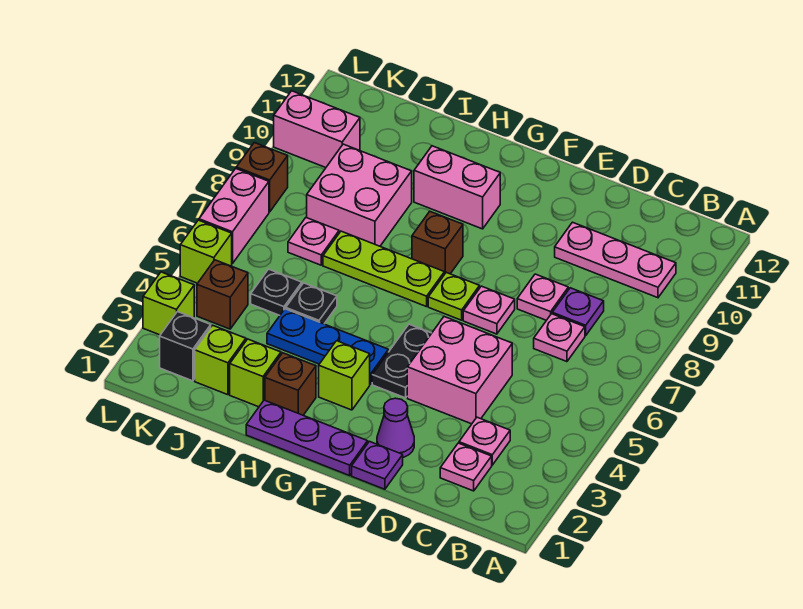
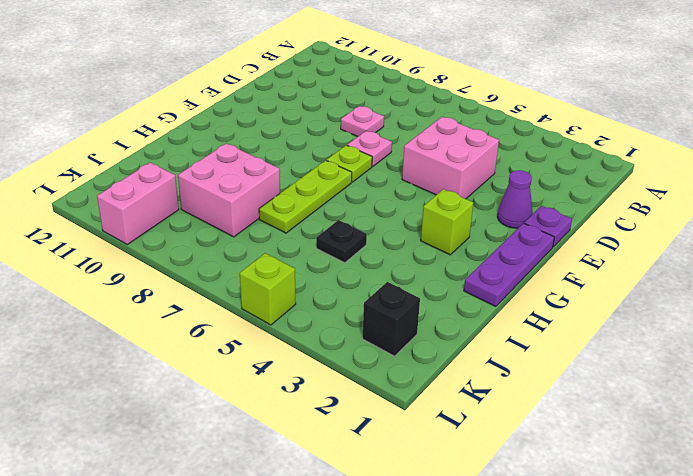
none -> pink plate B10:D10 level 1
none -> pink plate C2 level 1
none -> pink plate C3 level 1
none -> pink plate C7 level 1

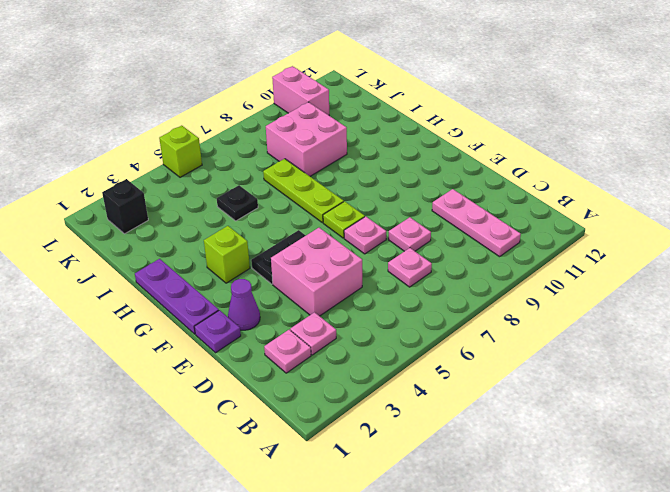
none -> purple plate C8 level 1
none -> blue plate G4:I4 level 1
none -> brown brick G8 level 1
none -> pink brick G10:H10 level 1

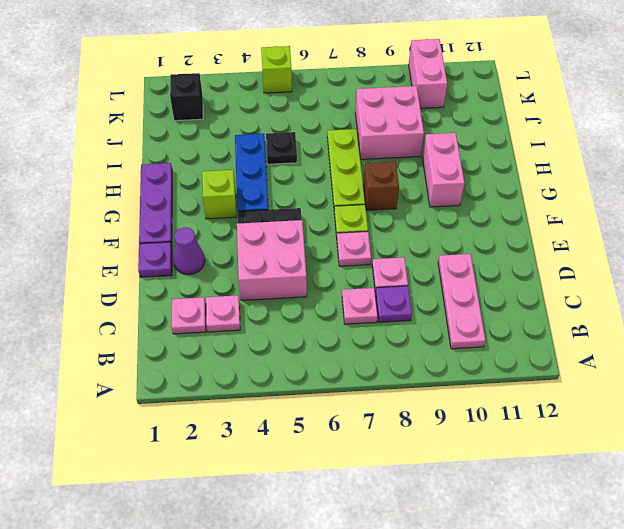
none -> brown brick H2 level 1
none -> lime brick I2 level 1
none -> lime brick J2 level 1
none -> black plate J5 level 1

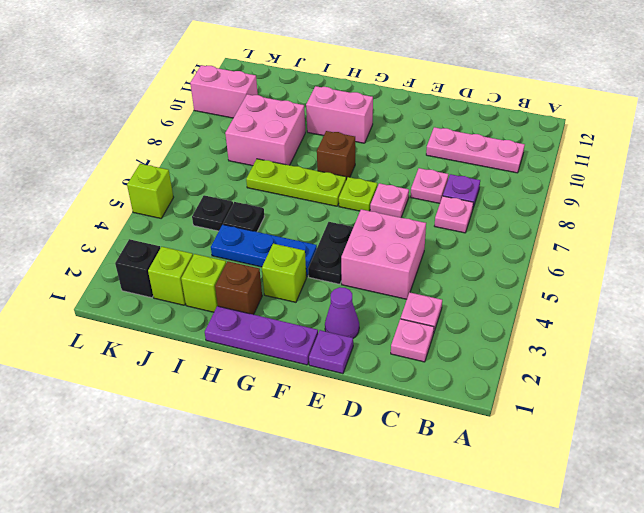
none -> pink plate J7 level 1
none -> brown brick K4 level 1
none -> lime brick L3 level 1
none -> pink brick L6:L7 level 1

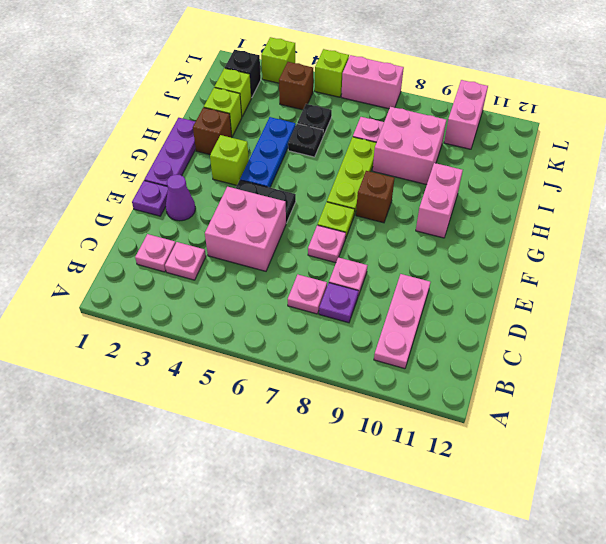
none -> brown brick L8 level 1

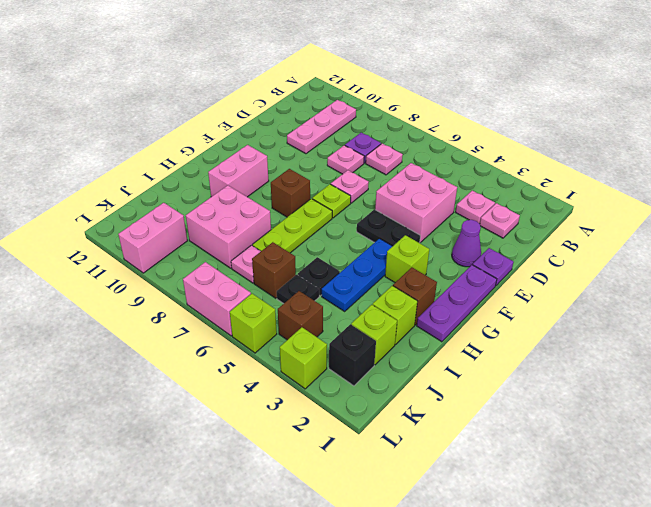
brown brick J6 level 1 -> brown brick L8 level 1

